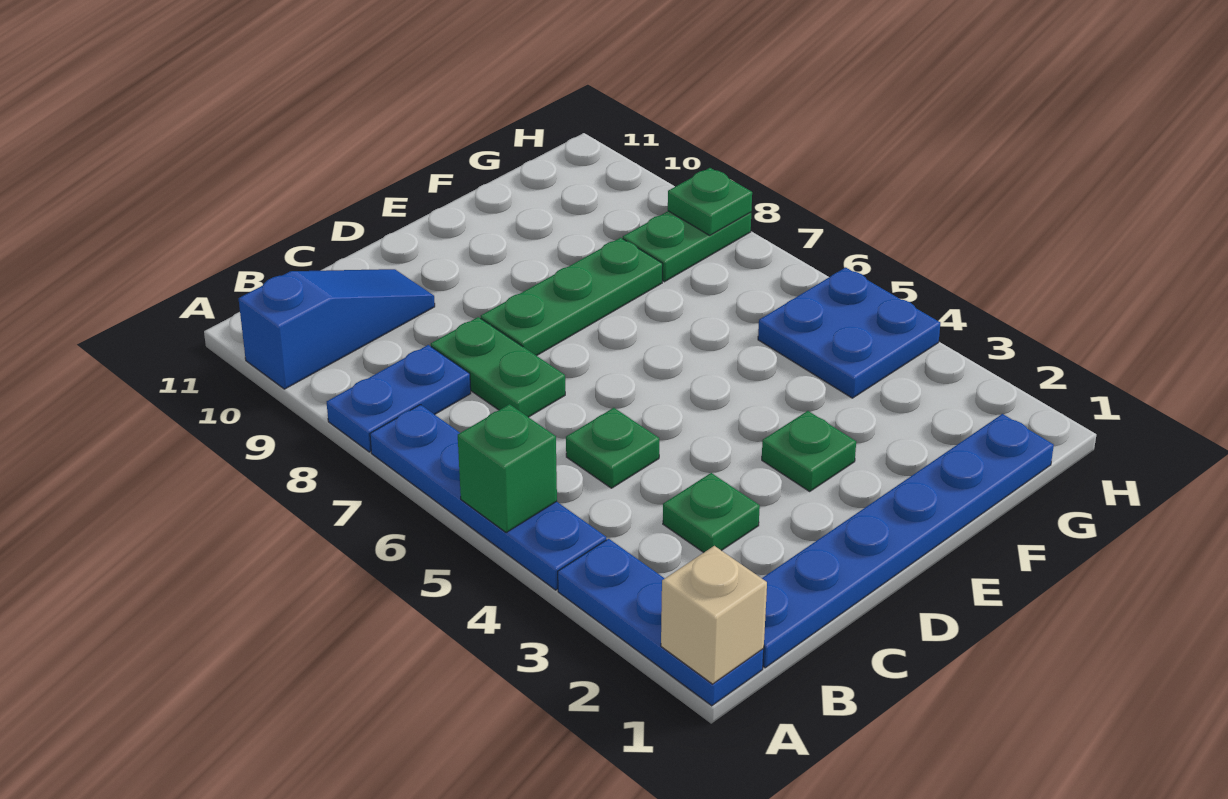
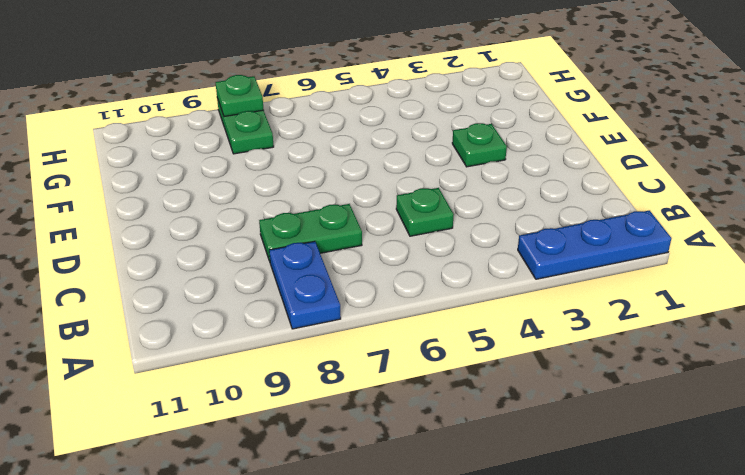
none -> blue plate A4:A7 level 1
none -> blue slope A10:C10 level 1 top A
none -> blue plate B1:G1 level 1

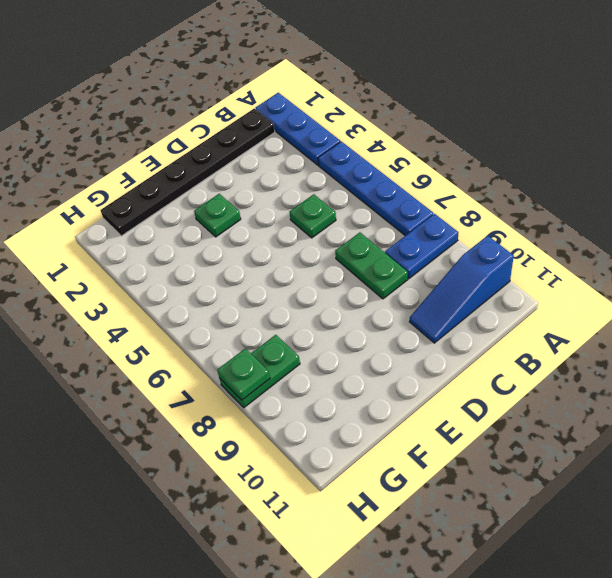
black plate B1:G1 level 1 -> blue plate B1:G1 level 1
none -> green plate C3 level 1
none -> green plate D8:F8 level 1
none -> blue plate G4:H5 level 1

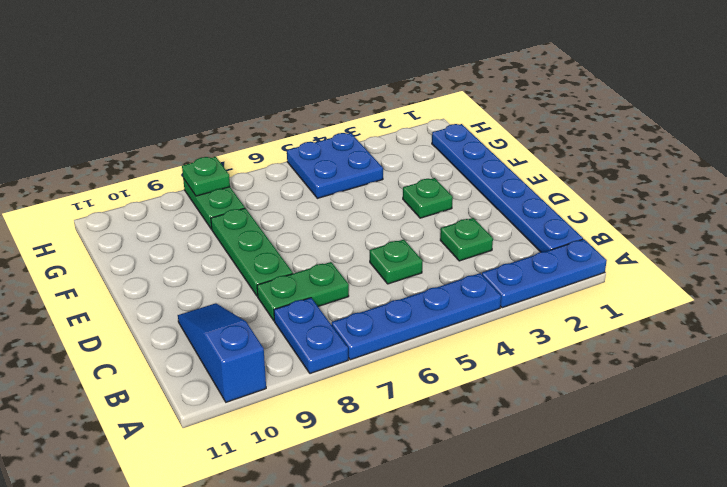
none -> tan brick A1 level 2
none -> green brick A5 level 2

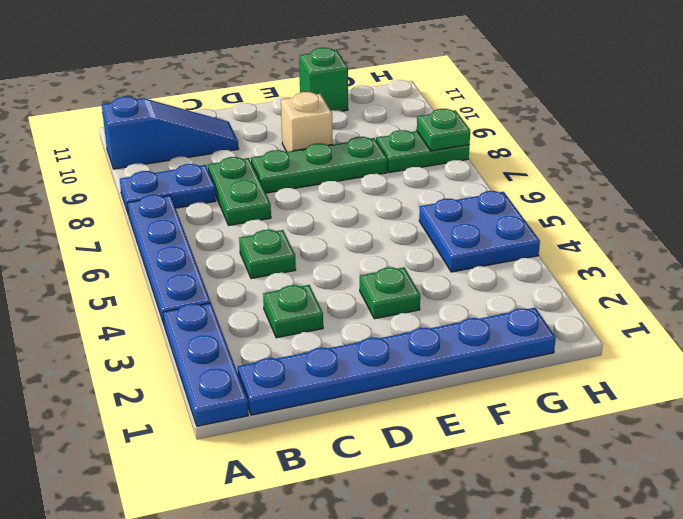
tan brick E9 level 1 -> tan brick A1 level 2
green brick F11 level 1 -> green brick A5 level 2

